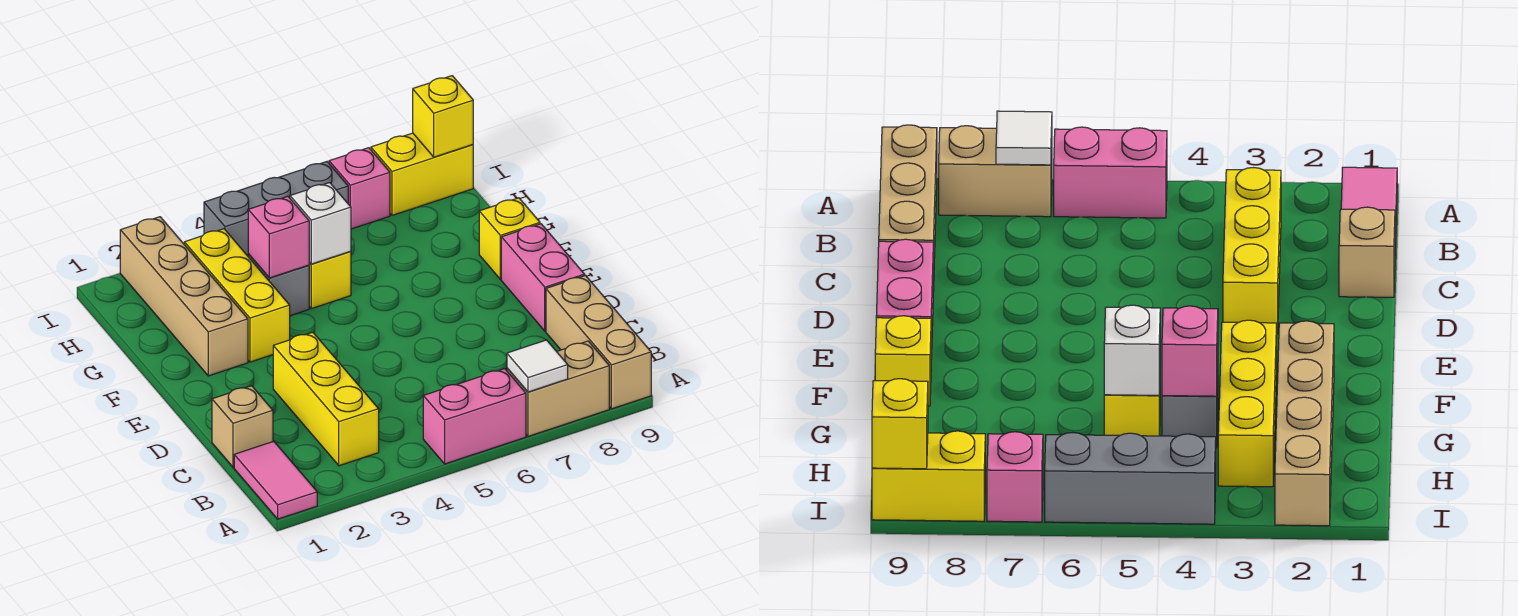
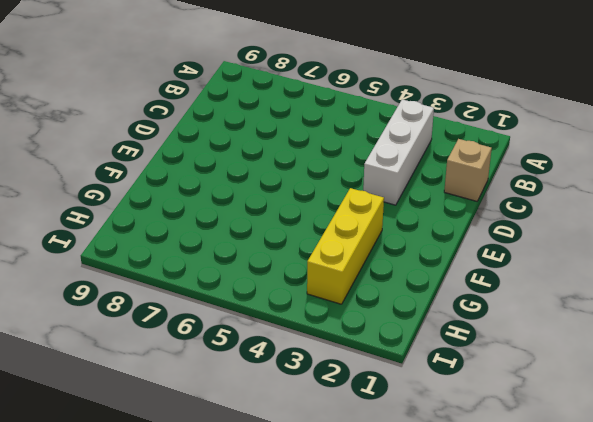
white brick B3:D3 level 1 -> yellow brick B3:D3 level 1
none -> pink tile A1:B1 level 1
none -> pink brick A5:A6 level 1
none -> tan brick A7:A8 level 1

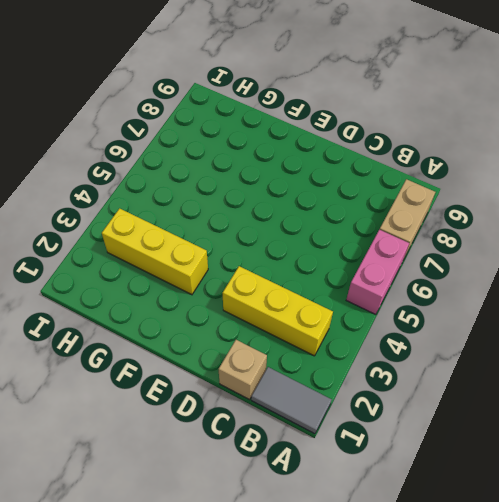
grey tile A1:B1 level 1 -> pink tile A1:B1 level 1
none -> tan brick A9:C9 level 1
none -> pink brick D9:E9 level 1
none -> tan brick F2:I2 level 1

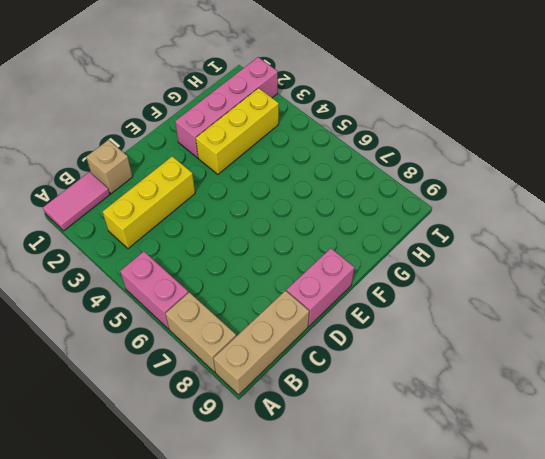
pink brick F2:I2 level 1 -> tan brick F2:I2 level 1
none -> yellow brick F9 level 1
none -> grey brick G4 level 1
none -> yellow brick G5 level 1

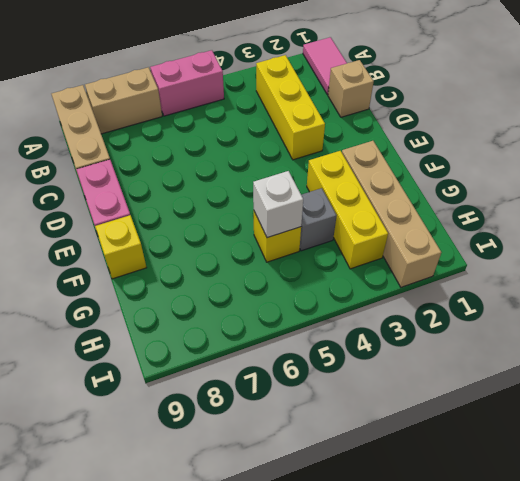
none -> grey brick I4:I6 level 1
none -> pink brick I7 level 1
none -> yellow brick I8:I9 level 1

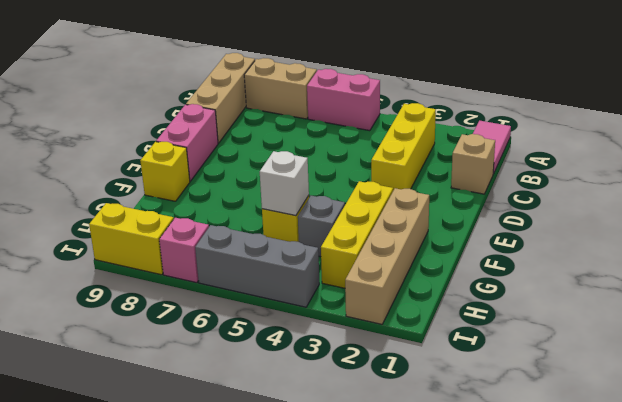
none -> white tile A7 level 2
none -> pink brick G4 level 2
none -> yellow brick I9 level 2

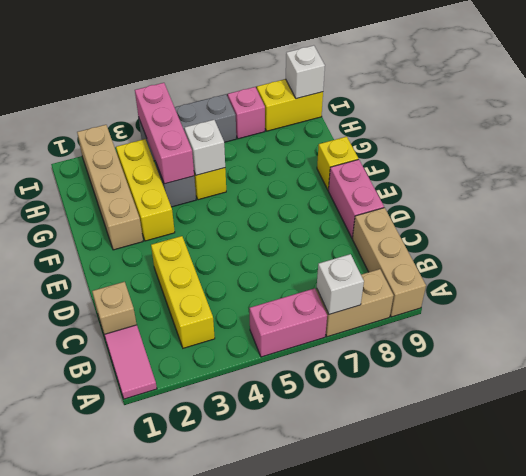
white brick A7 level 2 -> white tile A7 level 2
pink brick G4:I4 level 2 -> pink brick G4 level 2
white brick I9 level 2 -> yellow brick I9 level 2

